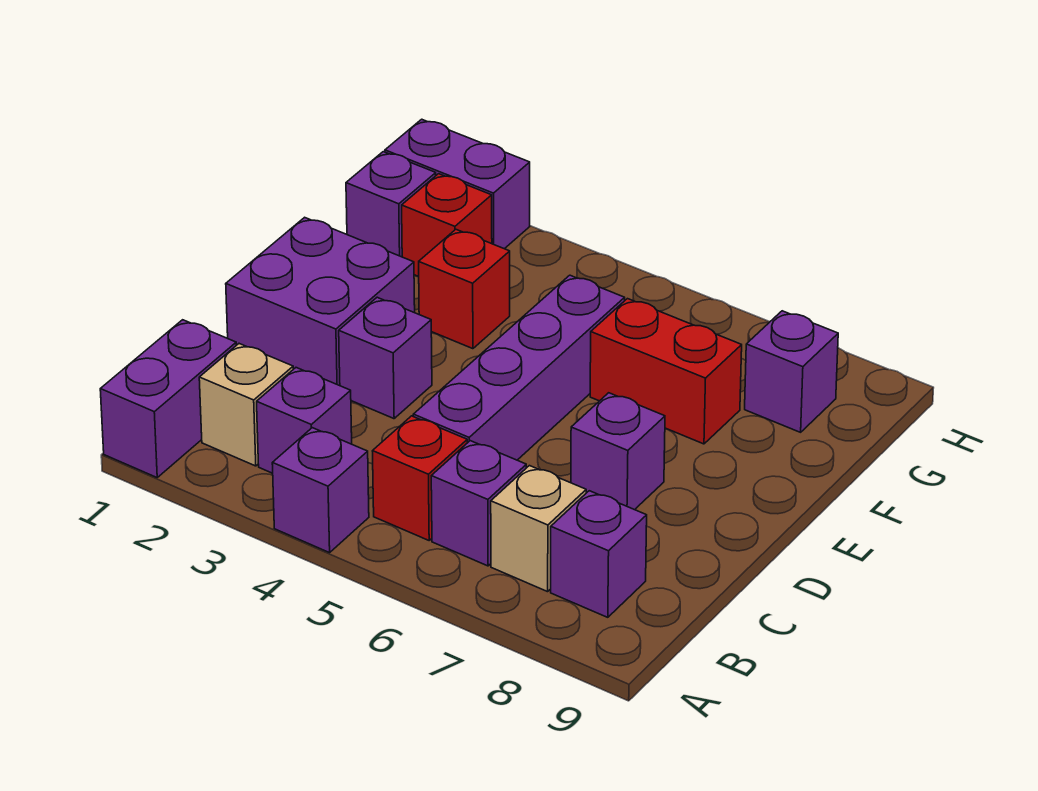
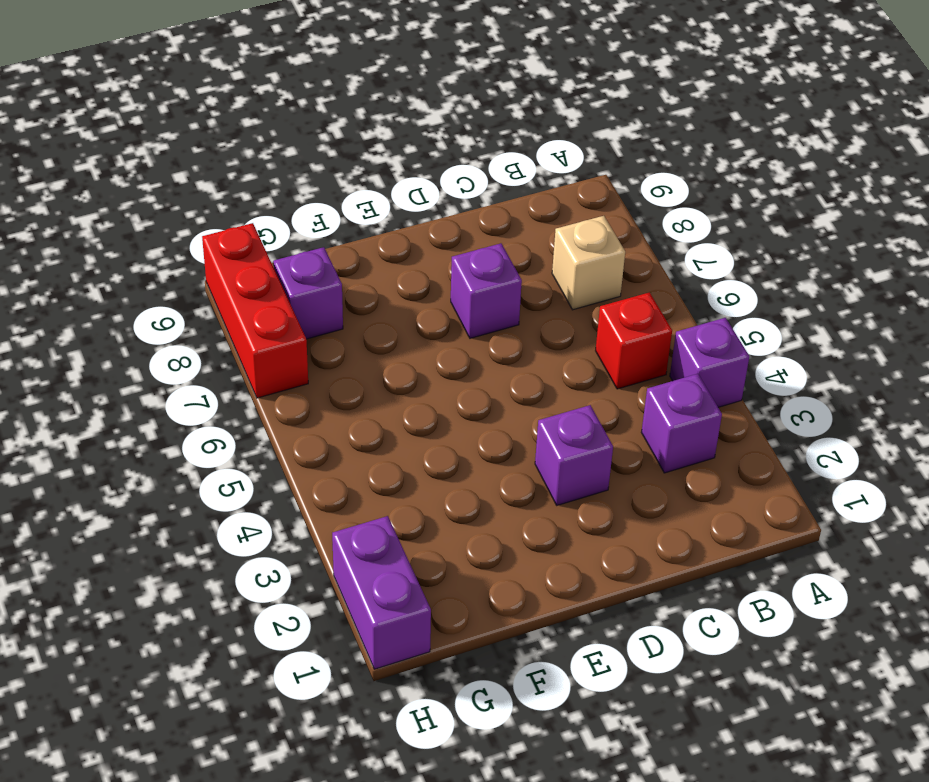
red brick H7:H9 level 1 -> none
none -> purple brick A1:B1 level 1
none -> tan brick B2 level 1
none -> purple brick B6 level 1

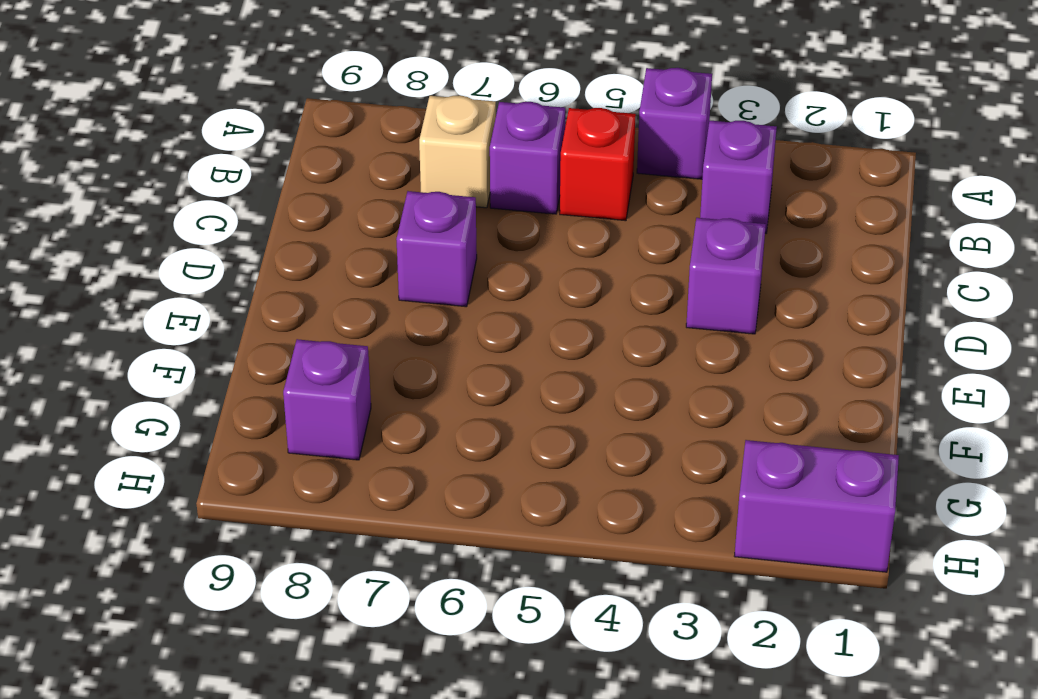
none -> purple brick A1:B1 level 1
none -> tan brick B2 level 1
none -> purple brick B8 level 1

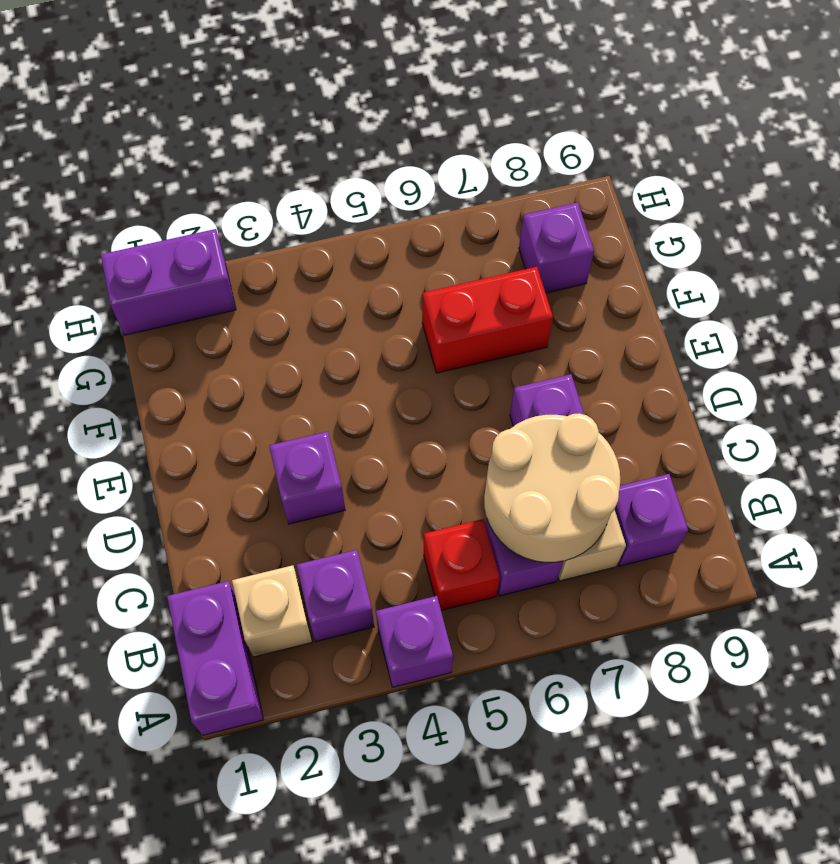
tan round brick B6:C7 level 2 -> none
none -> purple brick C5:F5 level 1
none -> purple brick D1:E2 level 1
none -> red brick F3 level 1

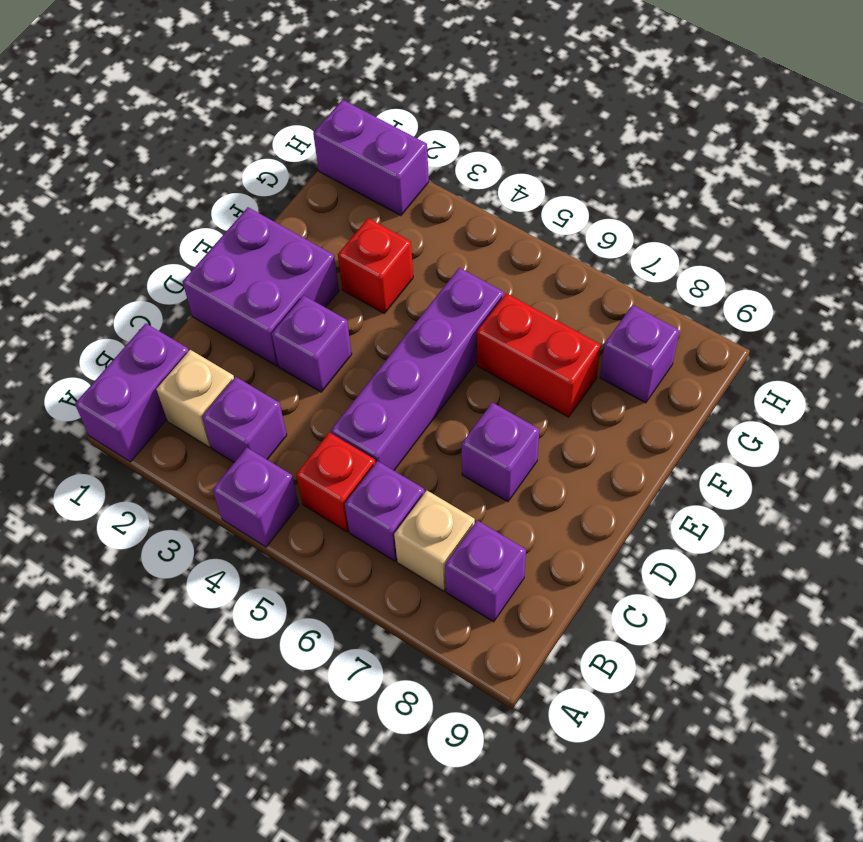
none -> purple brick G1 level 1
none -> red brick G2 level 1

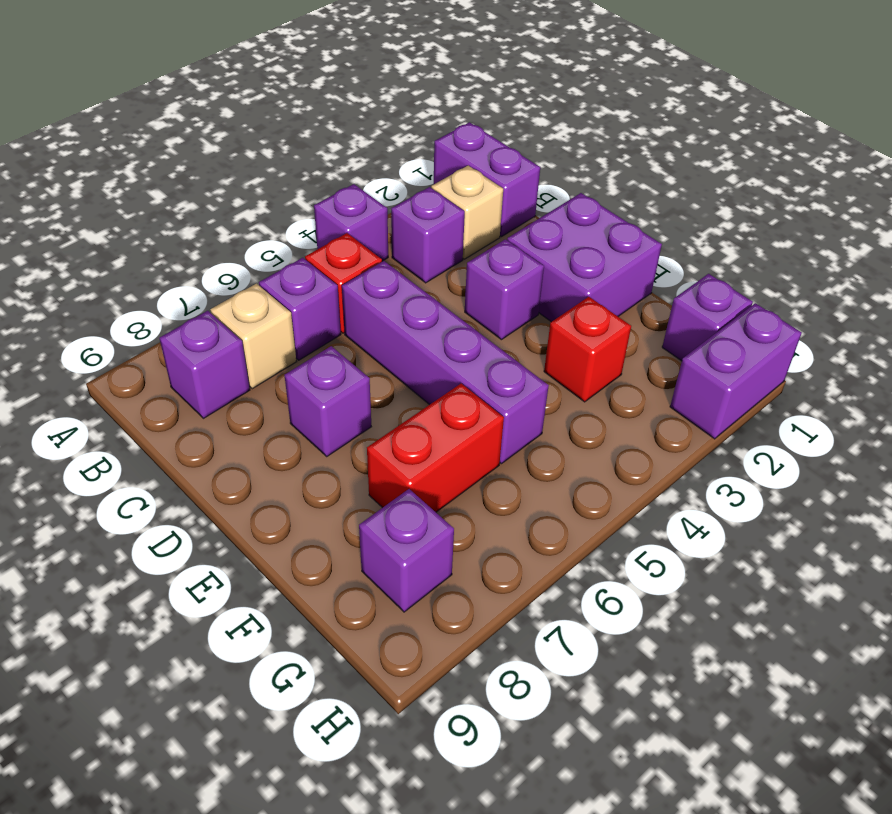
none -> red brick G2 level 1

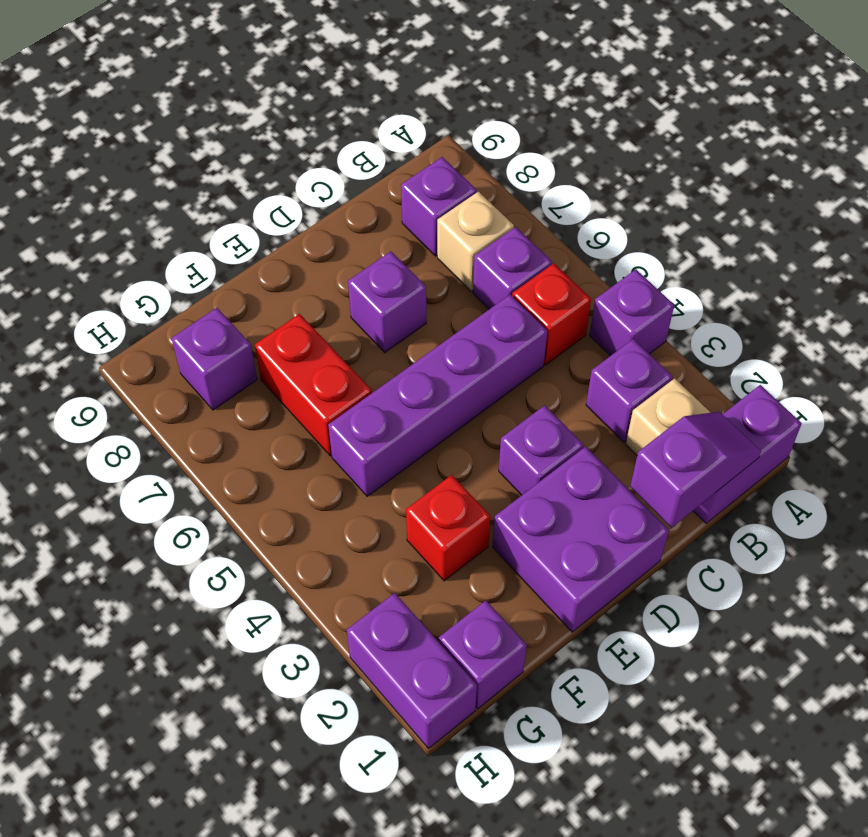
purple slope B1:C1 level 2 top C -> none
none -> red brick G2 level 1

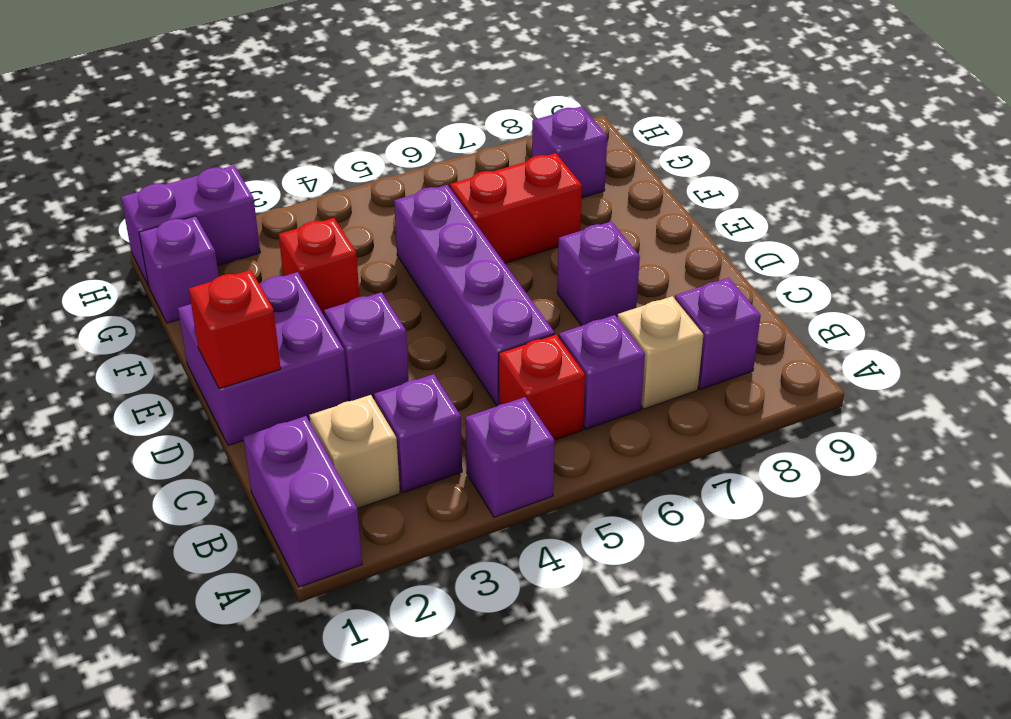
red brick D1 level 2 -> red brick G2 level 1

